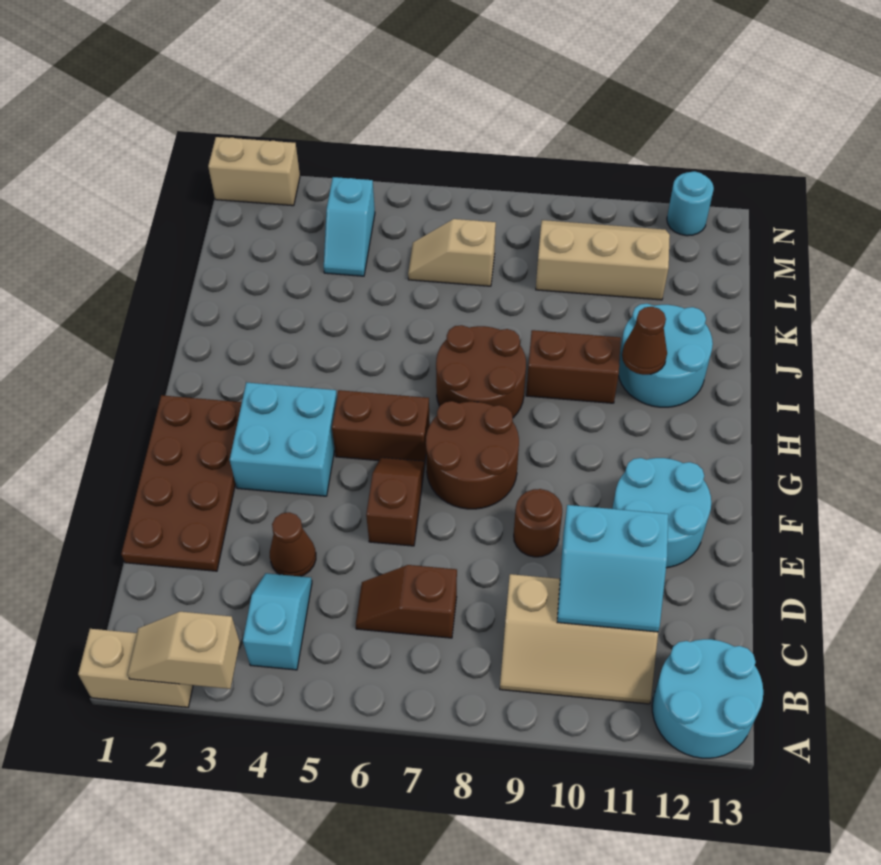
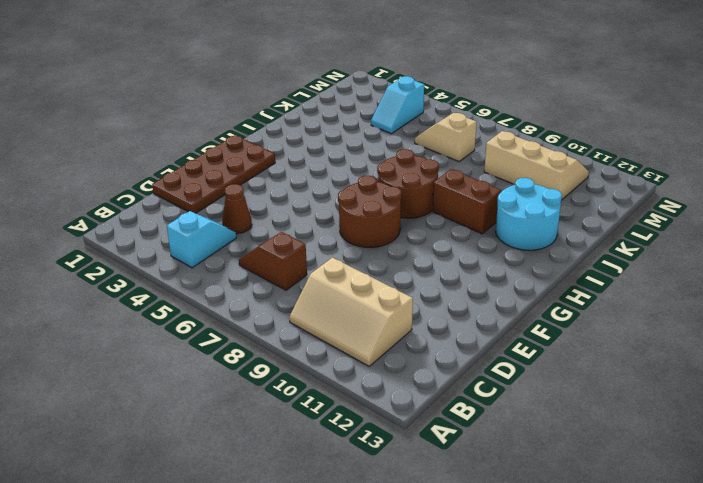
none -> tan brick A1:A2 level 1
none -> cyan round brick A12:B13 level 1
none -> brown slope E6:F6 level 1 top E

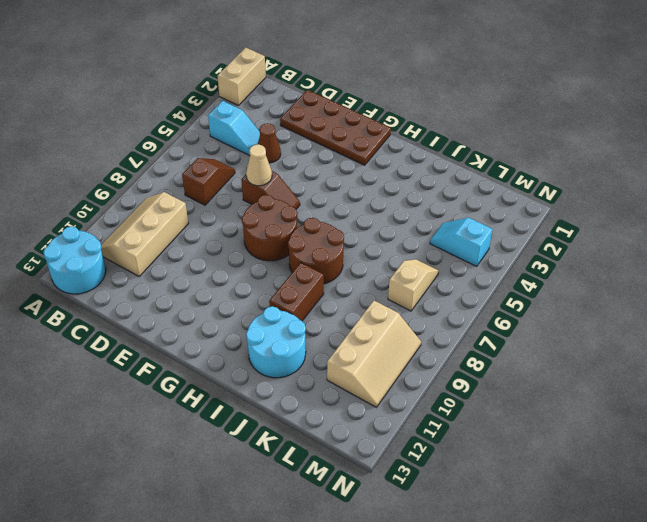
tan cone E6 level 2 -> none
none -> brown round brick E9 level 1
none -> cyan round brick E11:F12 level 1
none -> cyan brick F3:G4 level 1

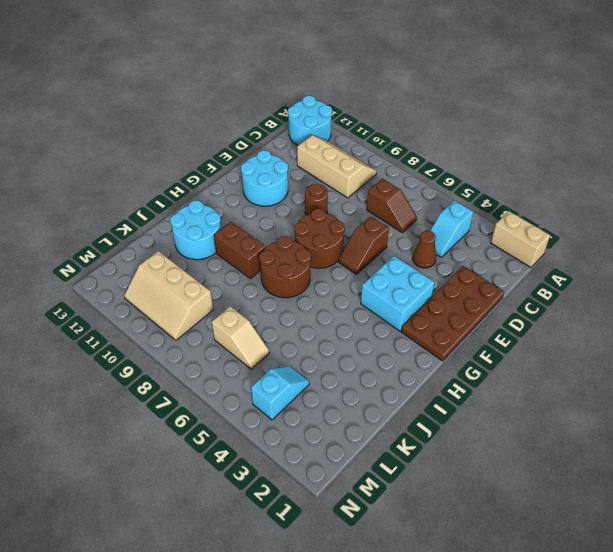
none -> brown brick G5:G6 level 1
none -> tan brick N1:N2 level 1
none -> cyan round brick N12 level 1

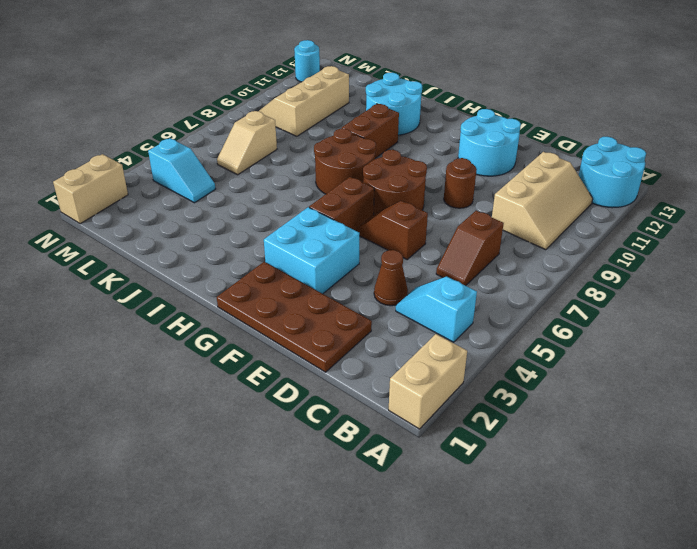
none -> tan slope A2:A3 level 2 top 3
none -> cyan slope C10:D11 level 2 top D
none -> brown cone I11 level 2

